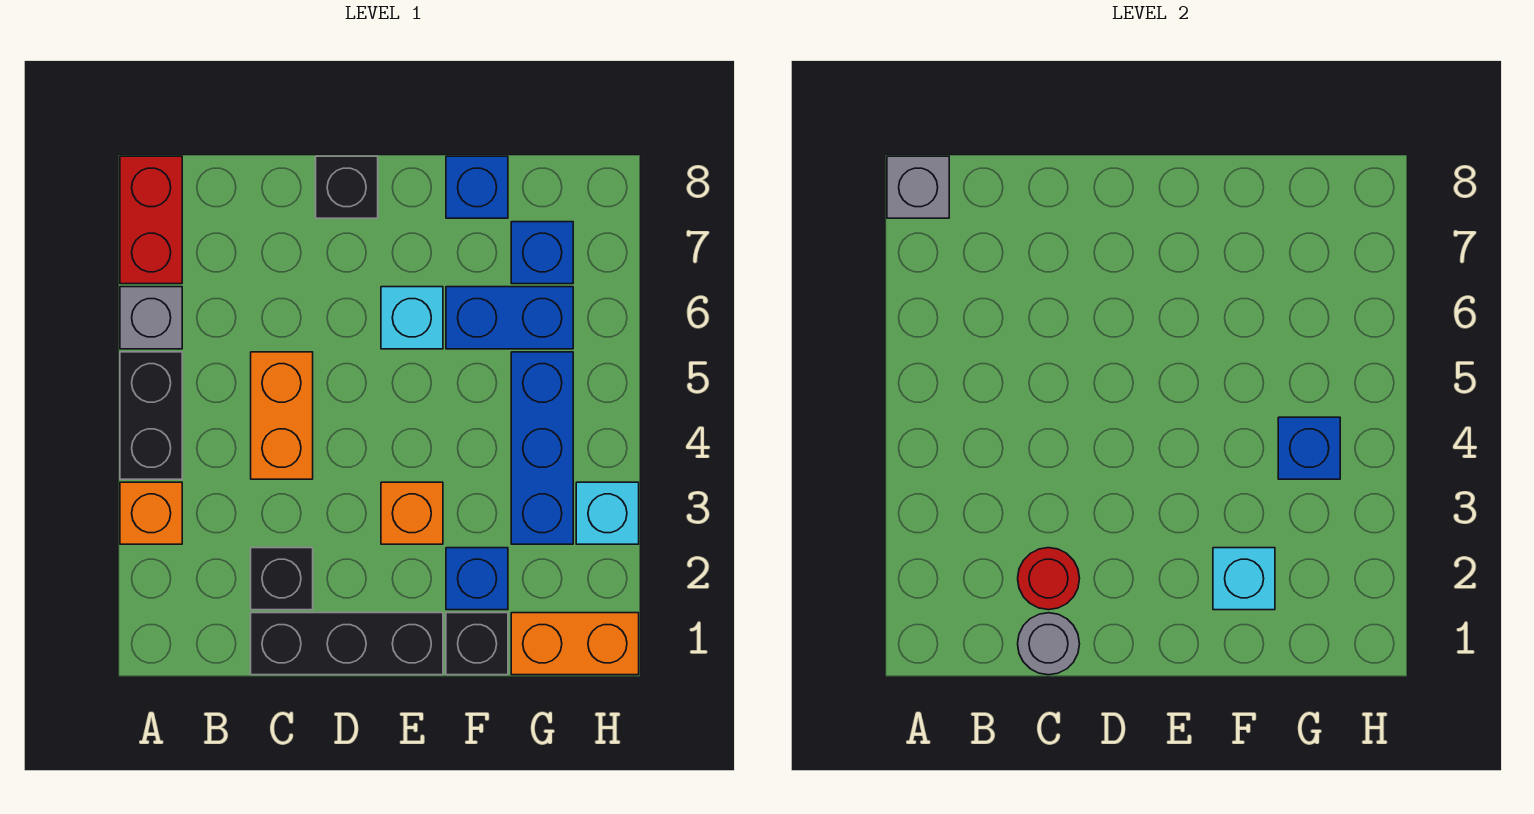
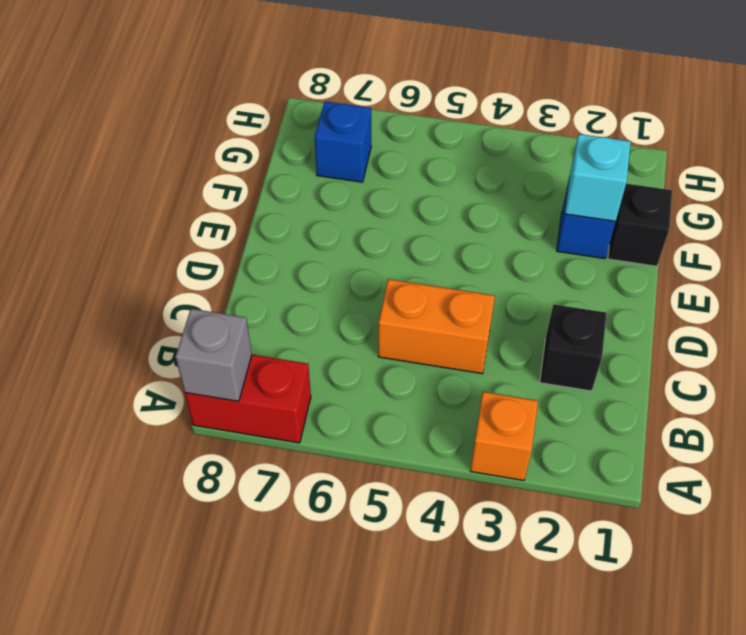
none -> black brick A4:A5 level 1
none -> grey brick A6 level 1
none -> black brick C1:E1 level 1

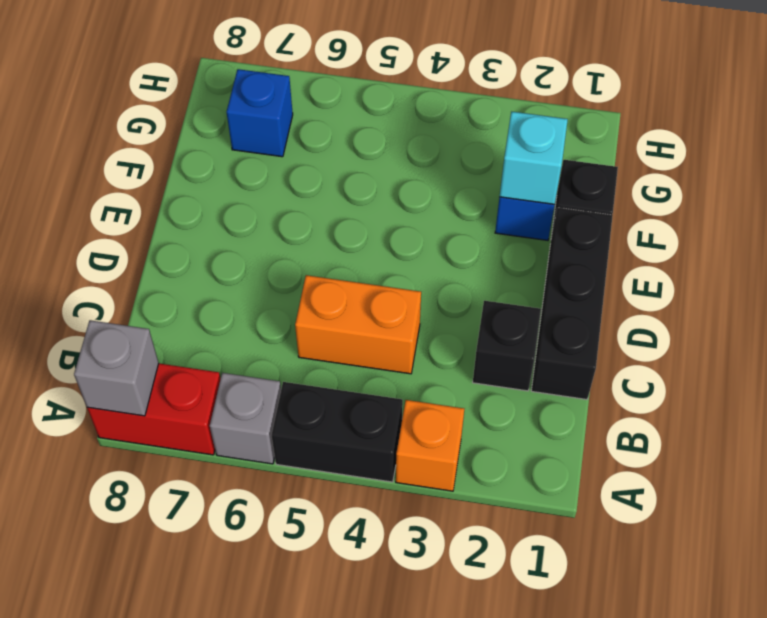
none -> black brick D8 level 1
none -> orange brick E3 level 1
none -> cyan brick E6 level 1

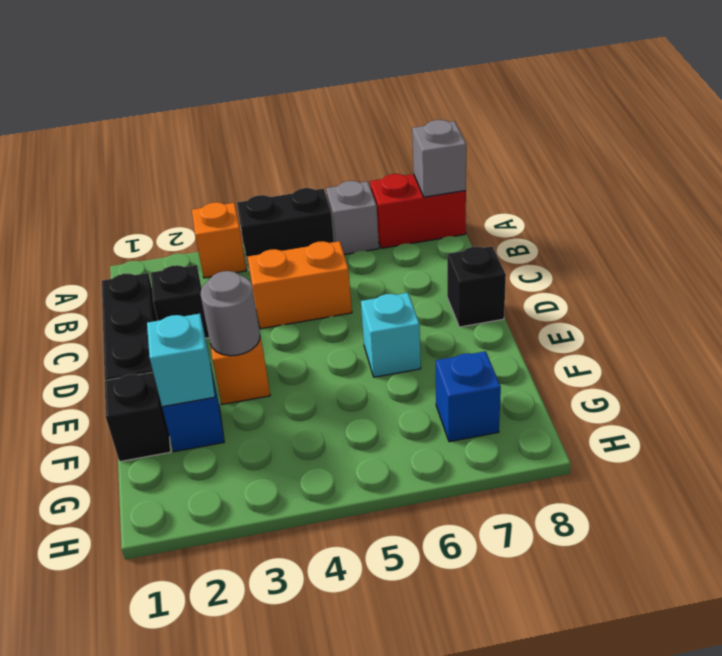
grey round brick E3 level 2 -> grey round brick C1 level 2
none -> blue brick F6:G6 level 1
none -> blue brick F8 level 1
none -> orange brick G1:H1 level 1

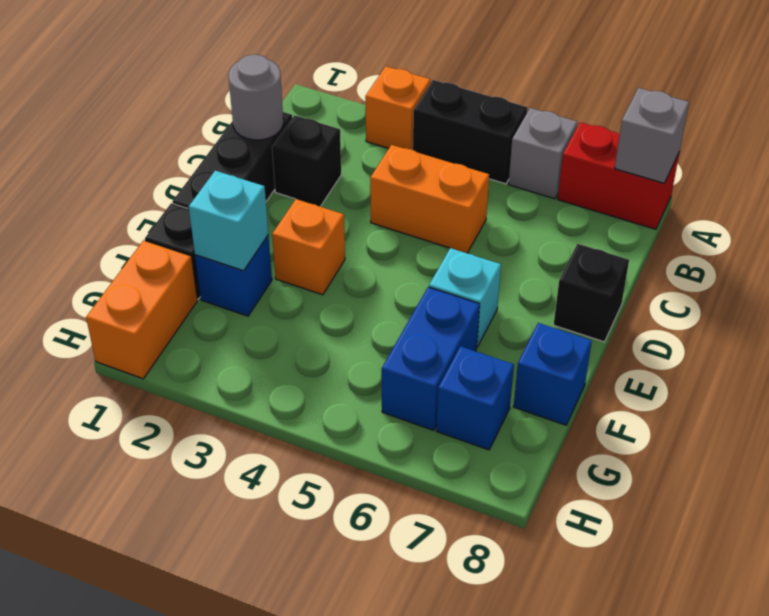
none -> blue brick G3:G5 level 1
none -> cyan brick H3 level 1
none -> red round brick C2 level 2

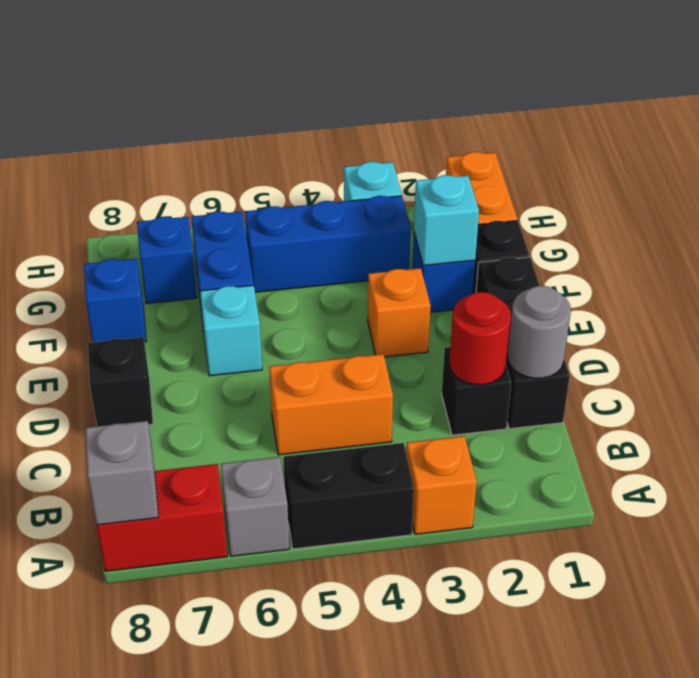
none -> blue brick G4 level 2

